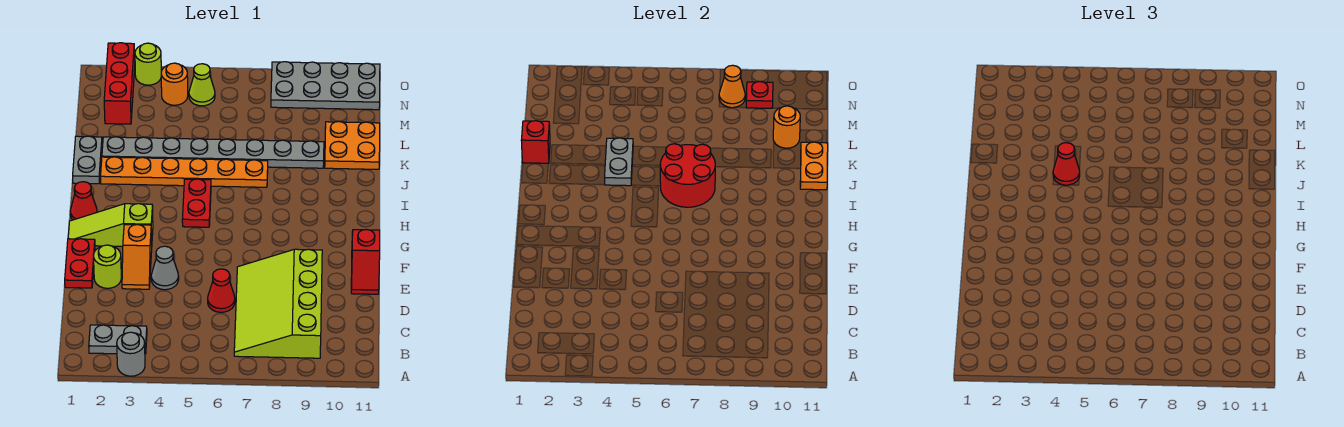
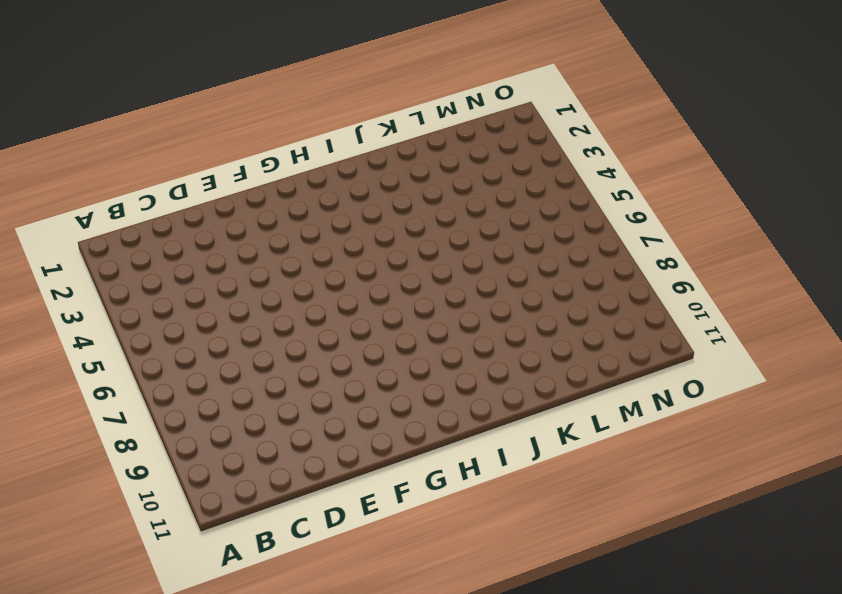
none -> grey round brick A3 level 1
none -> grey plate B2:B3 level 1
none -> lime slope B7:E9 level 1 top 9

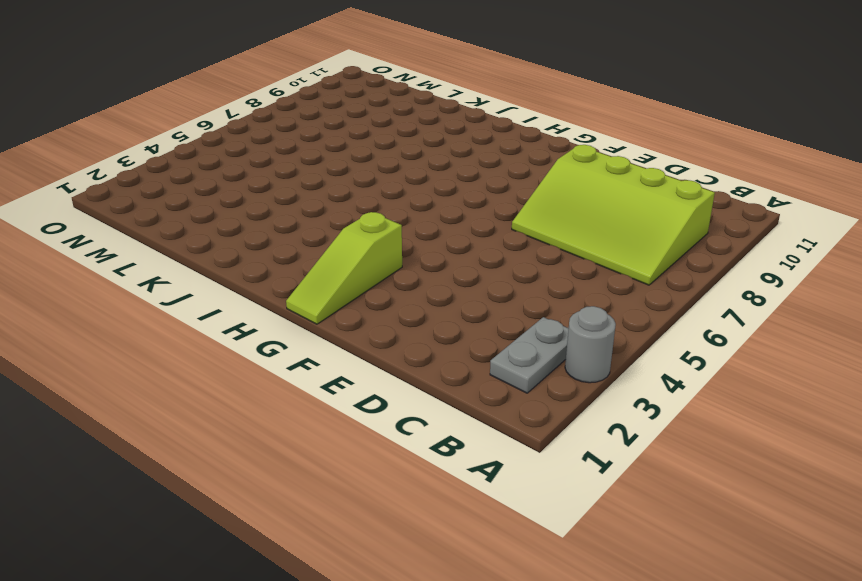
none -> red cone D6 level 1
none -> red plate E1:F1 level 1
none -> lime round brick E2 level 1

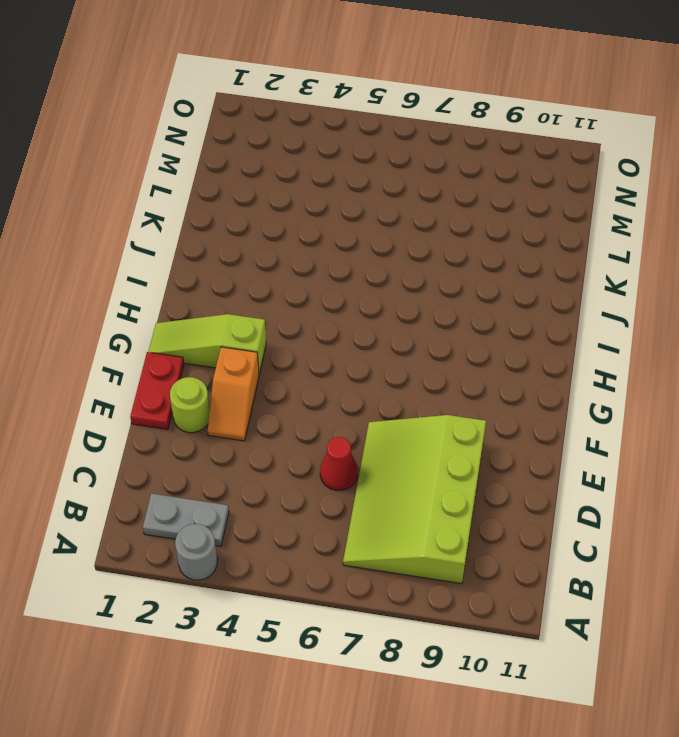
none -> grey cone E4 level 1
none -> red slope E11:F11 level 1 top F
none -> red cone H1 level 1

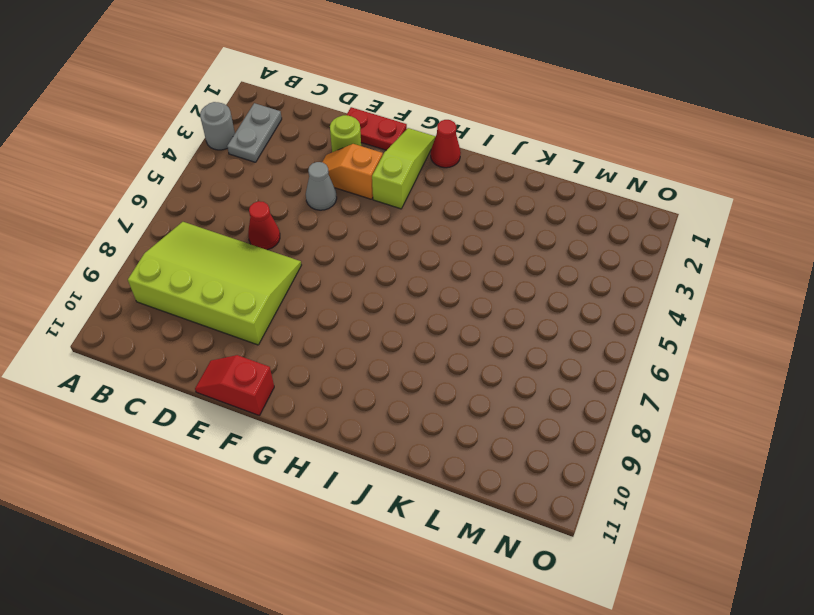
none -> red plate H5:I5 level 1
none -> grey plate J1:K1 level 1
none -> orange plate J2:J7 level 1

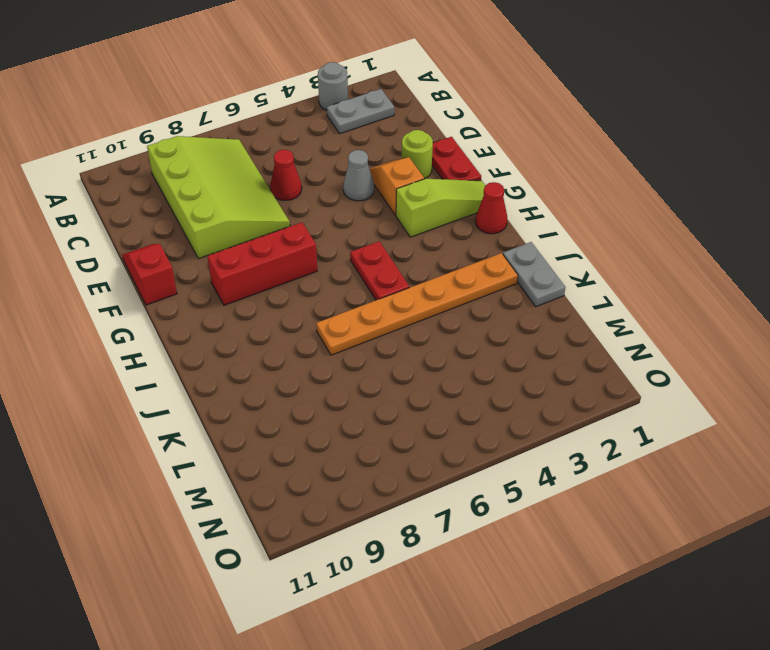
red brick G7:G9 level 1 -> red brick M2:O2 level 1
none -> grey plate K2:K9 level 1
none -> orange plate K10:L11 level 1
none -> orange round brick N4 level 1

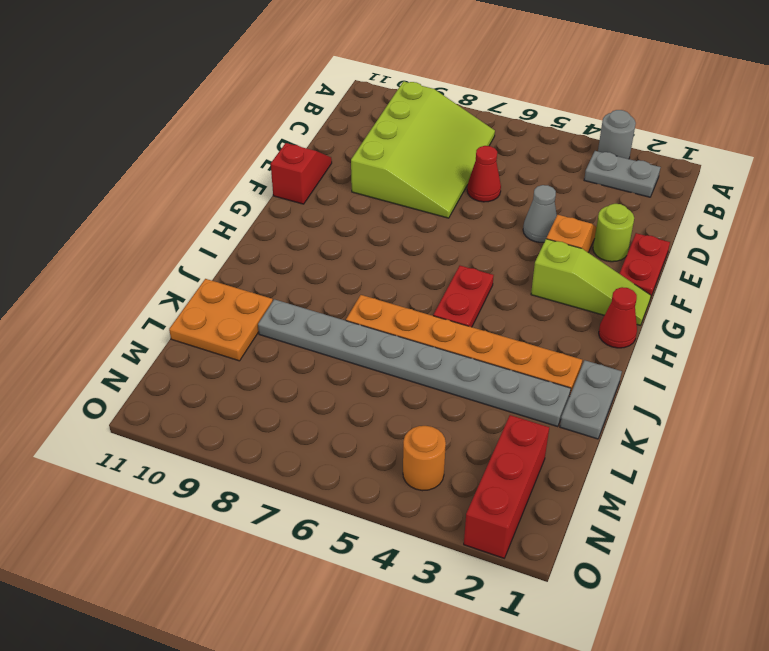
none -> lime cone N5 level 1
none -> grey plate N8:O11 level 1
none -> lime round brick O3 level 1

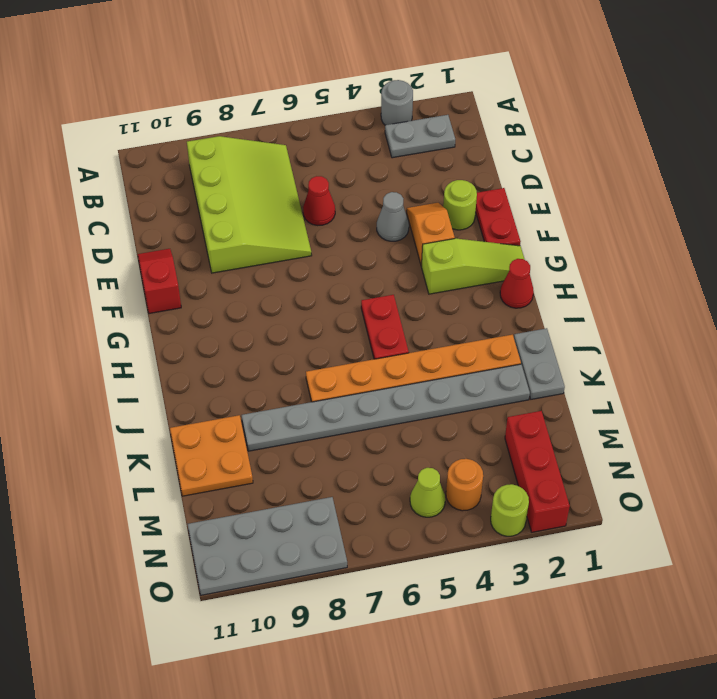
none -> red round brick I6:J7 level 2
none -> grey plate J4:K4 level 2
none -> orange plate J11:K11 level 2

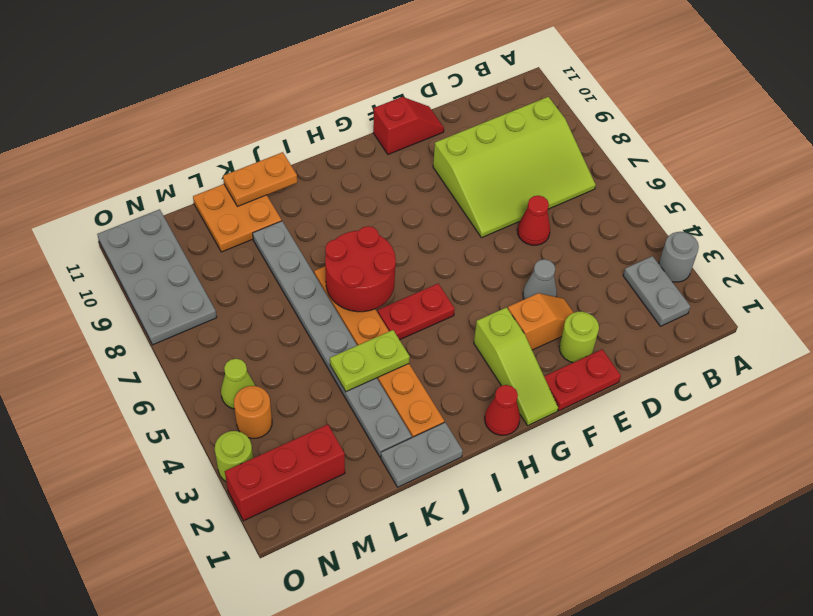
lime plate J4:K4 level 2 -> grey plate J4:K4 level 2
none -> red brick K1 level 2
none -> orange round brick L10 level 2
none -> orange cone N8 level 2

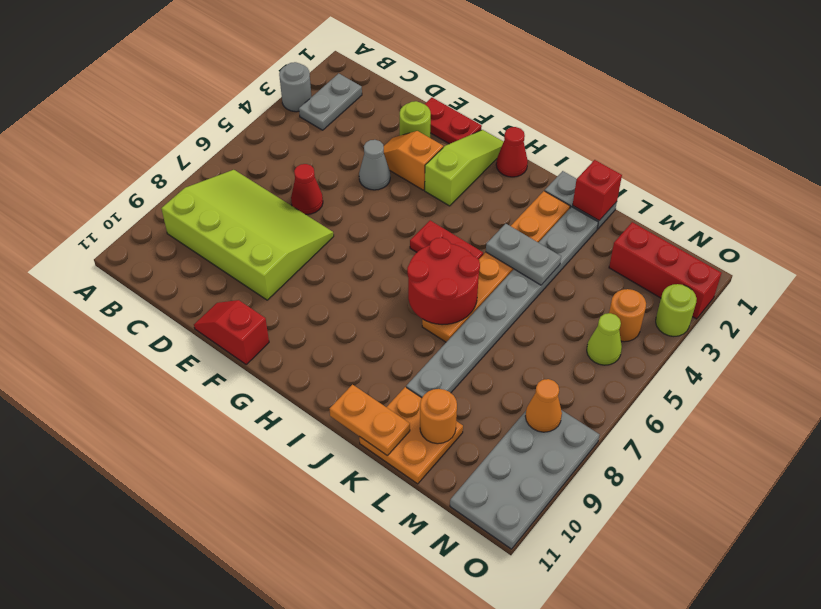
none -> red plate N9 level 2
none -> red cone J4 level 3

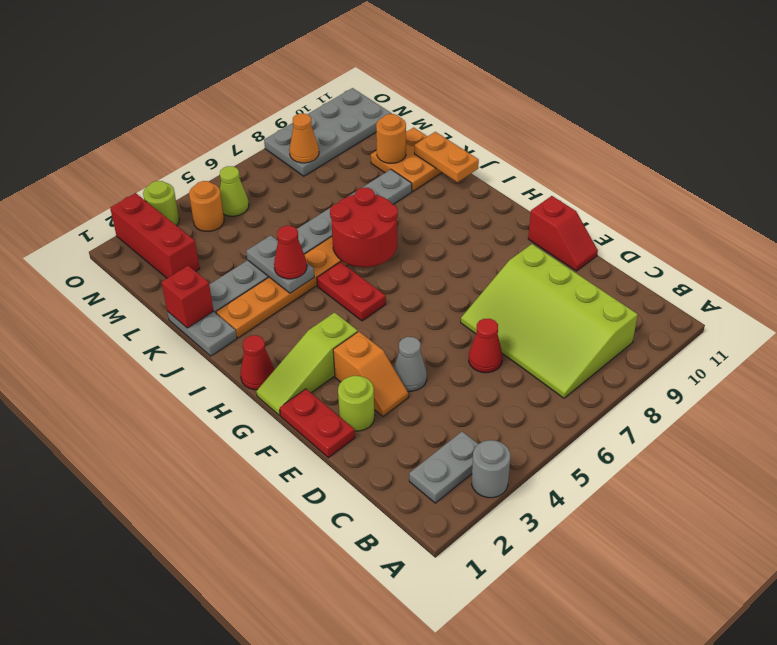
none -> red plate N9 level 2

